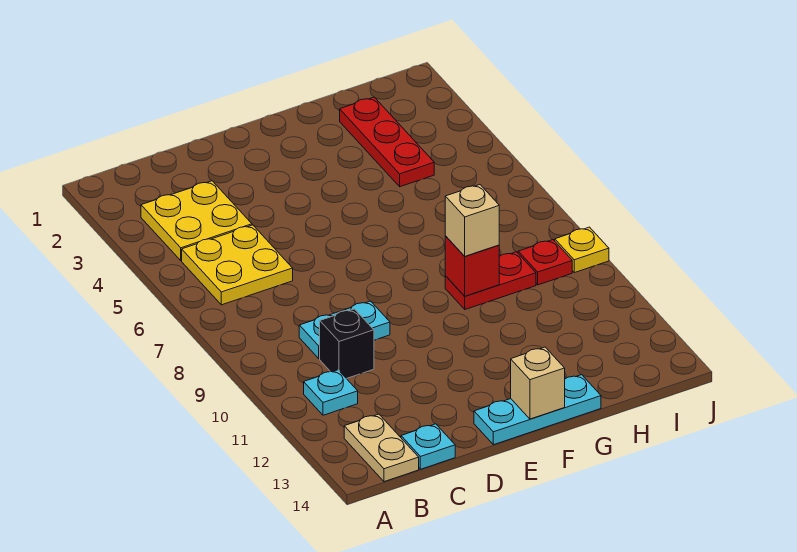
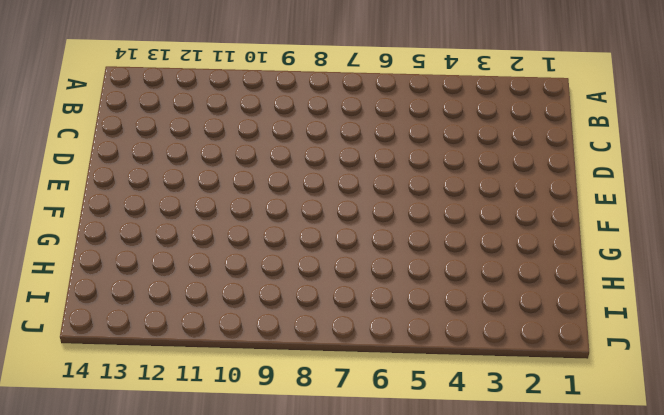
none -> yellow plate B3:C4 level 1
none -> yellow plate B5:C6 level 1
none -> cyan plate B11 level 1

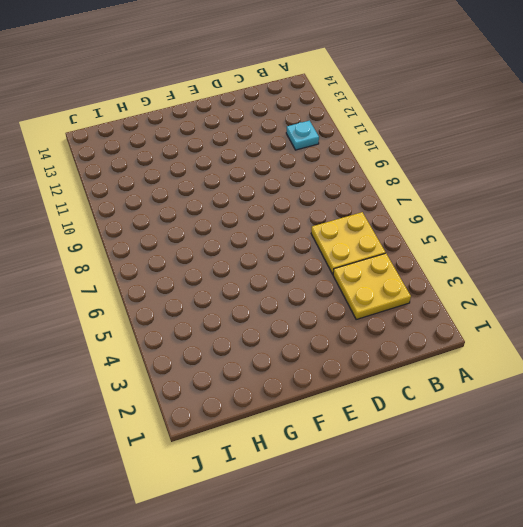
none -> tan plate B13:B14 level 1
none -> cyan plate C9:D9 level 1
none -> black brick C10 level 1

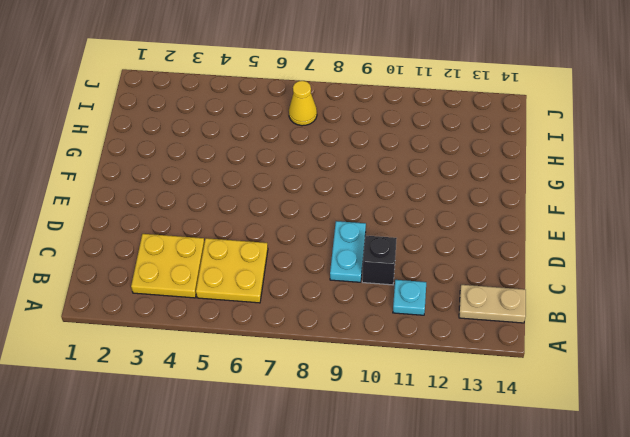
yellow cone I7 level 1 -> none
none -> cyan plate C14 level 1
none -> cyan plate E14:G14 level 1
none -> red plate G9:H9 level 1

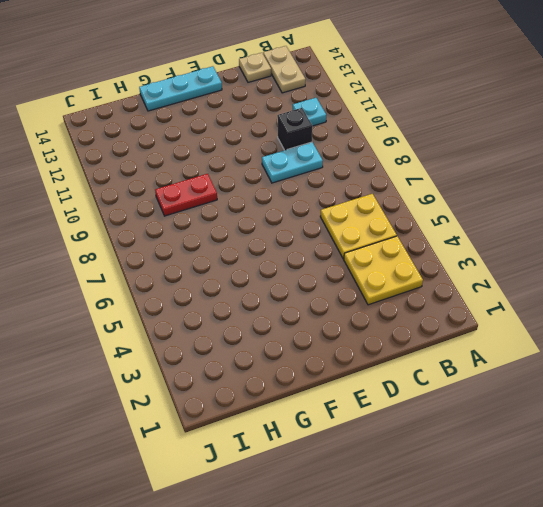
tan plate C14 level 1 -> cyan plate C14 level 1
none -> red plate H2:H4 level 1
none -> red plate I9 level 1
none -> yellow plate J9 level 1

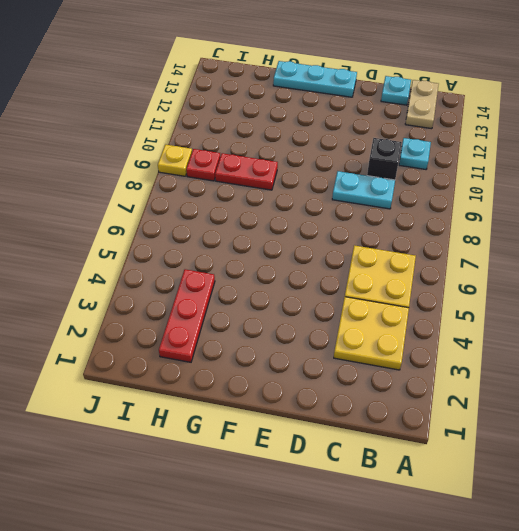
none -> tan brick F14 level 2
none -> red brick G9 level 2
none -> tan brick G9 level 3

